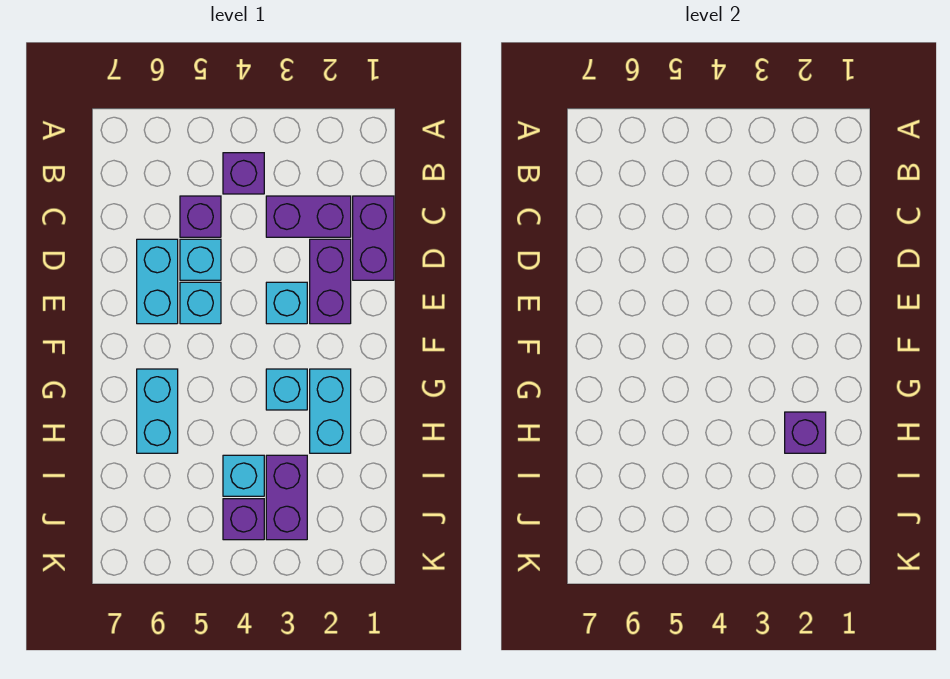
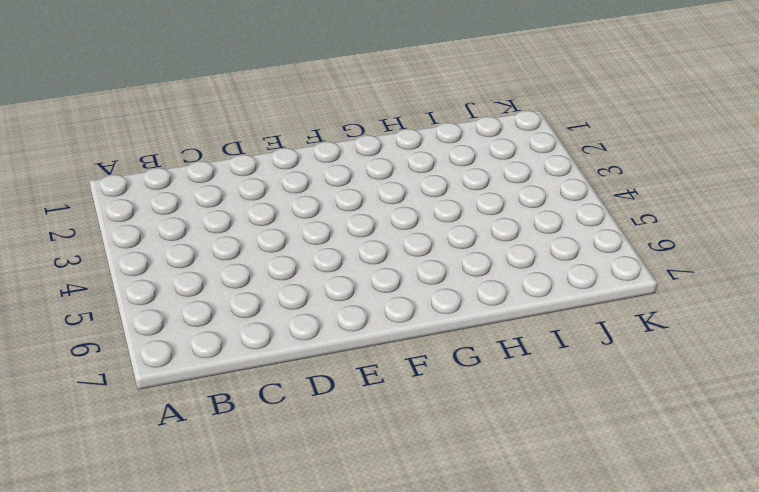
none -> purple brick B4 level 1
none -> purple brick C1:D1 level 1
none -> purple brick C2:C3 level 1

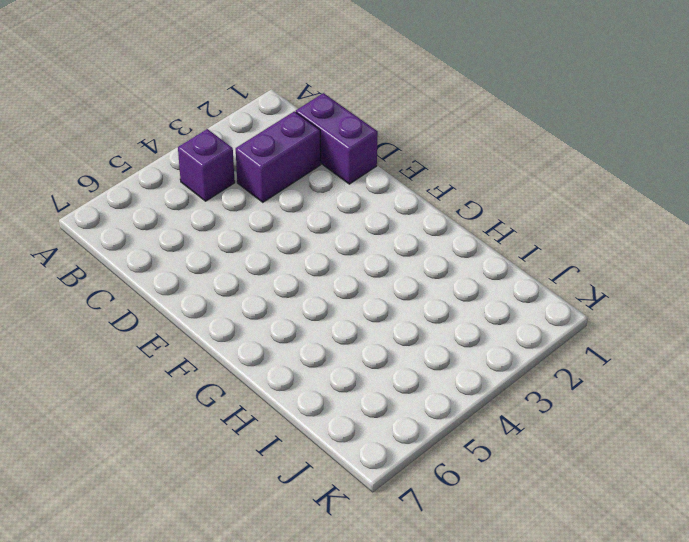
none -> purple brick C5 level 1
none -> purple brick D2:E2 level 1
none -> cyan brick D5 level 1

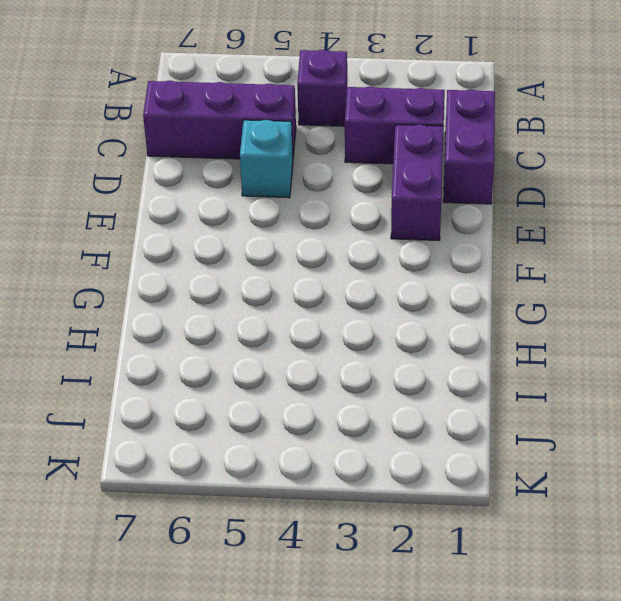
purple brick C5:C7 level 1 -> purple brick C5 level 1
none -> cyan brick D6:E6 level 1
none -> cyan brick E3 level 1
none -> cyan brick E5 level 1

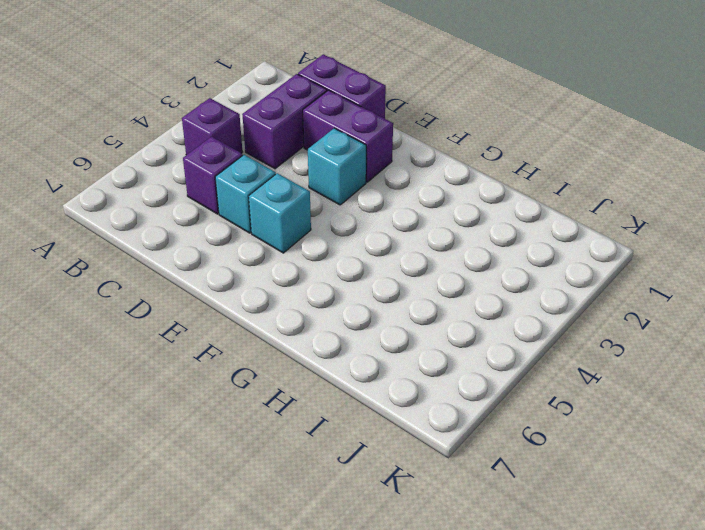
none -> cyan brick D6:E6 level 1
none -> cyan brick G2:H2 level 1
none -> cyan brick G3 level 1

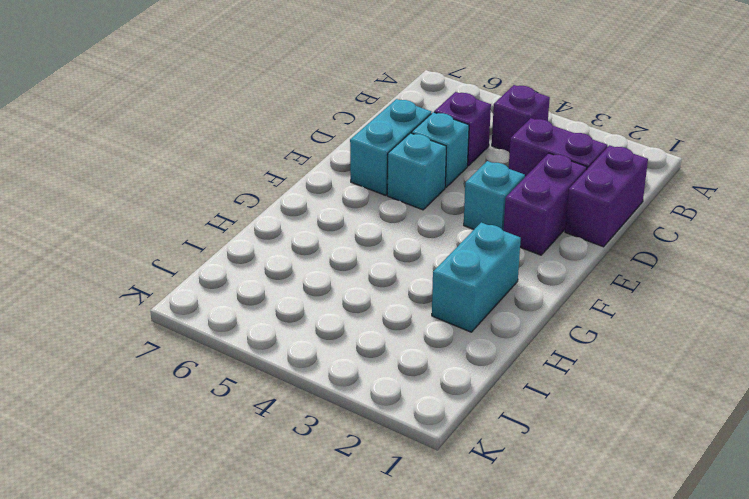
none -> cyan brick G3 level 1
none -> cyan brick G6:H6 level 1
none -> purple brick I3:J3 level 1

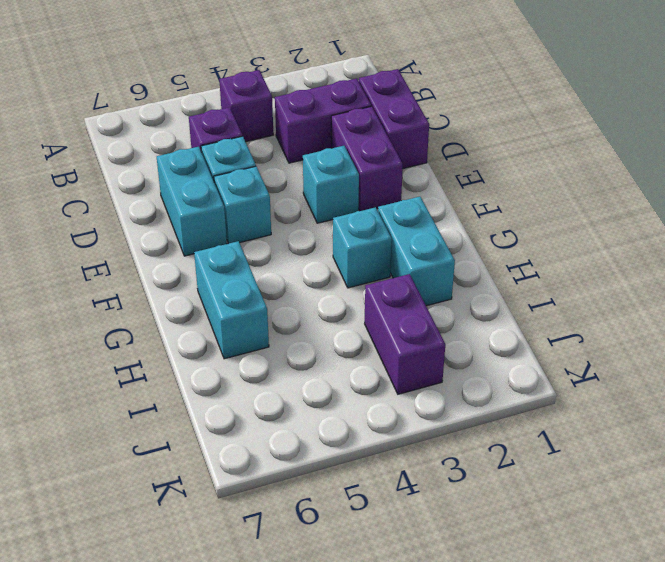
none -> cyan brick I4 level 1
none -> purple brick J4 level 1
none -> purple brick H2 level 2

